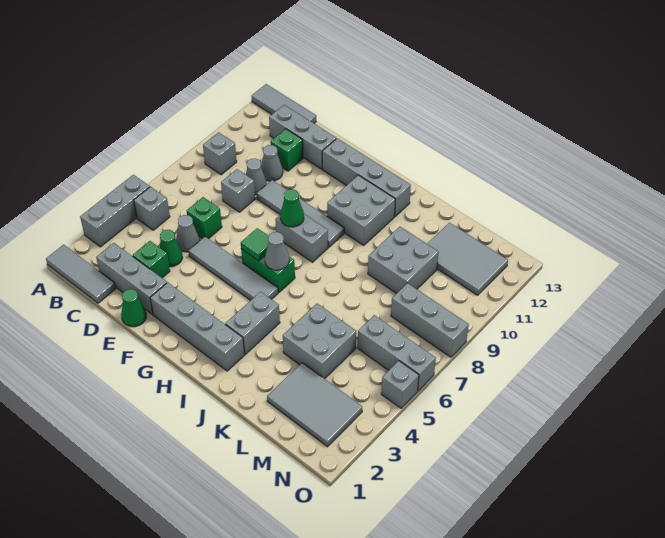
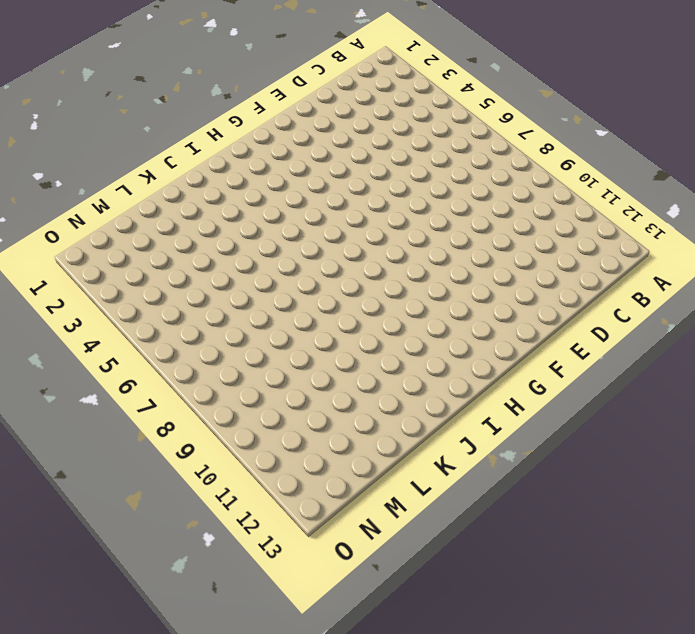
none -> grey tile A1:C1 level 1
none -> grey brick A3:A5 level 1
none -> grey tile A13:C13 level 1
none -> grey brick B5 level 1

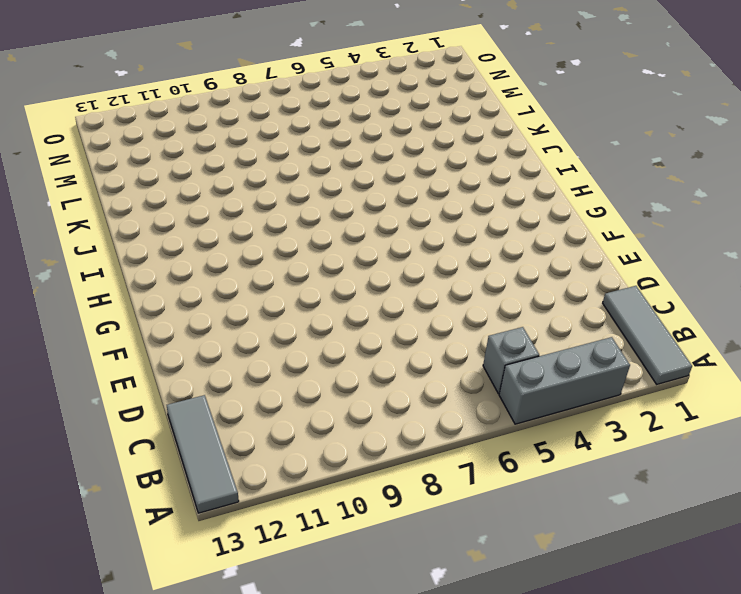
none -> grey brick B9 level 1
none -> grey brick C2:E2 level 1
none -> grey brick C12:E12 level 1
none -> green brick D3 level 1

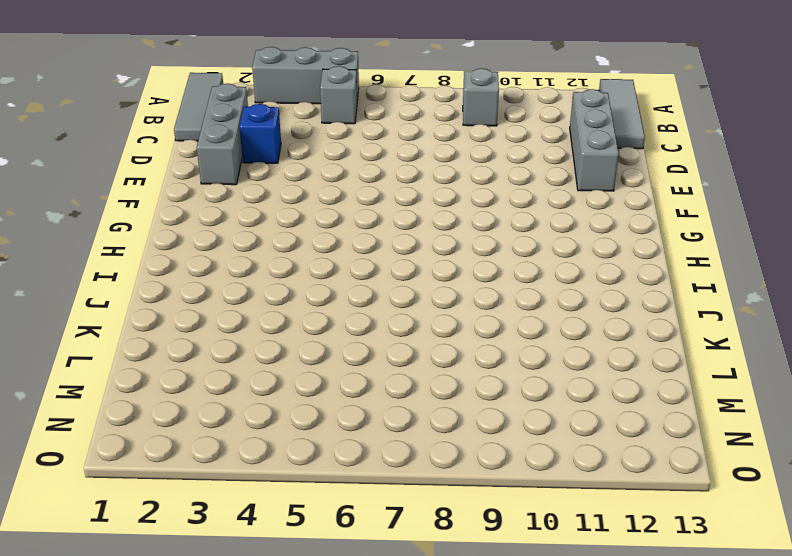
blue brick D3 level 1 -> green brick D3 level 1
none -> green cone D4 level 1
none -> grey cone D5 level 1
none -> green brick D6 level 1
none -> grey brick D8 level 1

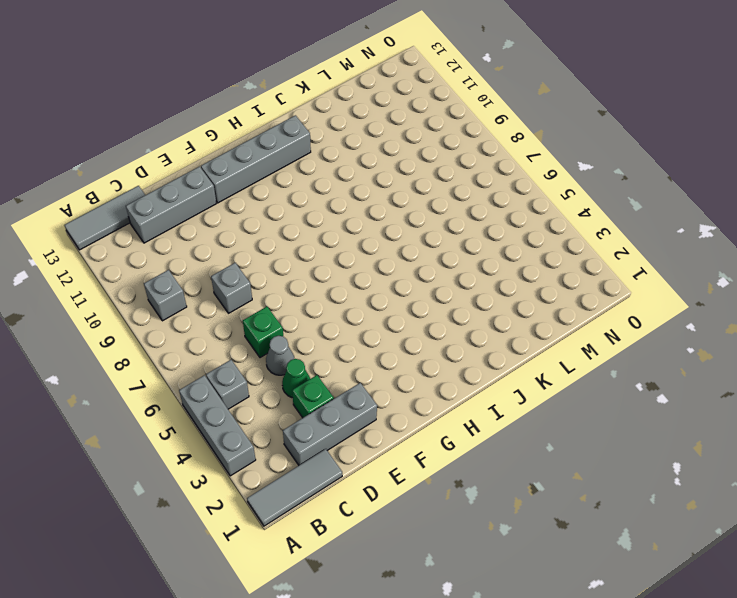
none -> grey cone D9 level 1
none -> grey cone D10 level 1
none -> green brick D11 level 1
none -> green cone E1 level 1

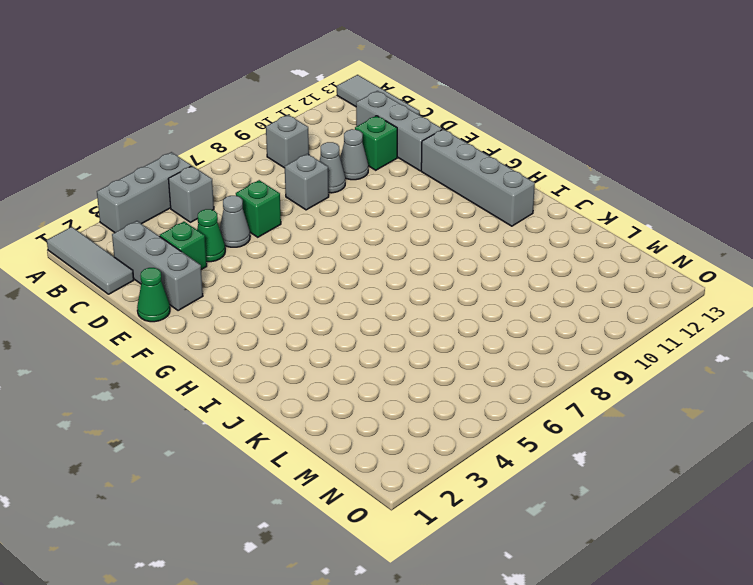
none -> grey tile E5:H5 level 1
none -> grey tile E9:H9 level 1
none -> grey brick F2:I2 level 1
none -> green brick G6:H6 level 1

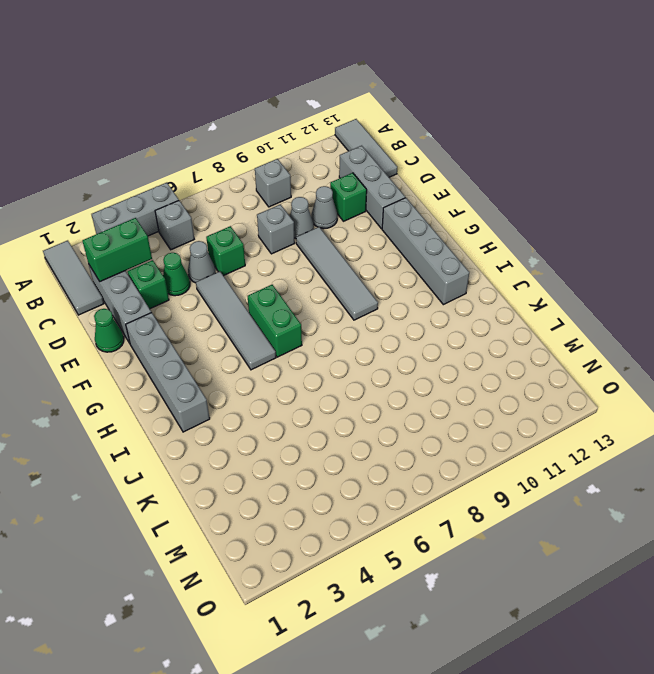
green brick C2:C3 level 2 -> none
none -> grey brick G8:H8 level 1
none -> grey brick H10:I11 level 1
none -> grey brick I3:I4 level 1
none -> grey brick K4:L5 level 1

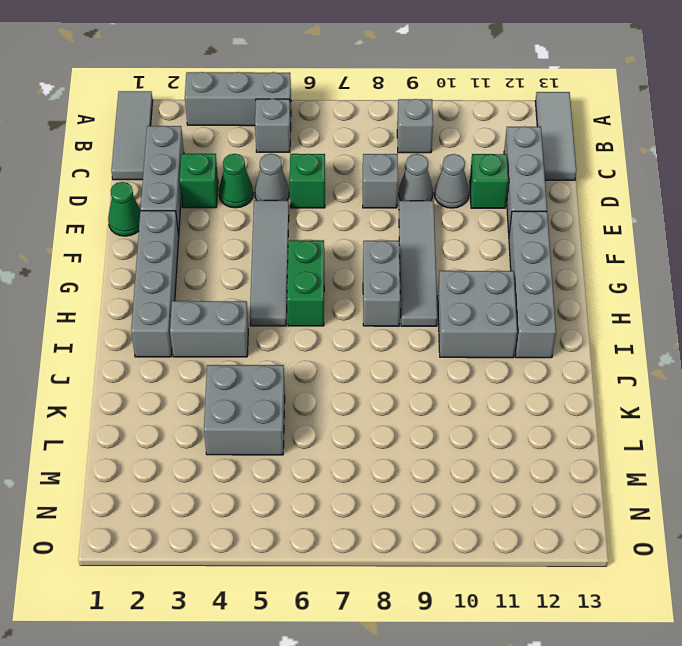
none -> grey brick K9:L10 level 1
none -> grey tile L2:N3 level 1
none -> grey tile L11:N12 level 1
none -> grey brick M6:O6 level 1

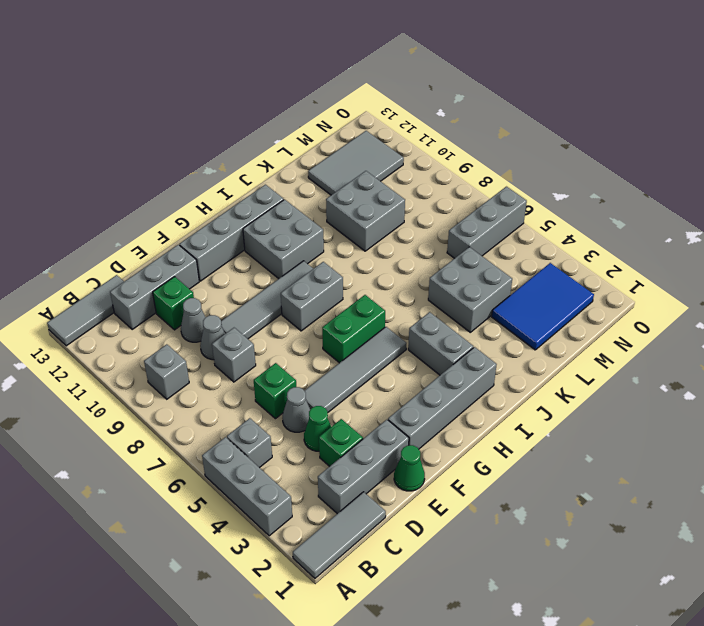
blue tile L2:N3 level 1 -> grey tile L2:N3 level 1
none -> grey brick M8:O8 level 1
none -> grey brick O5 level 1
none -> green tile G6 level 2
none -> green cone G8 level 2

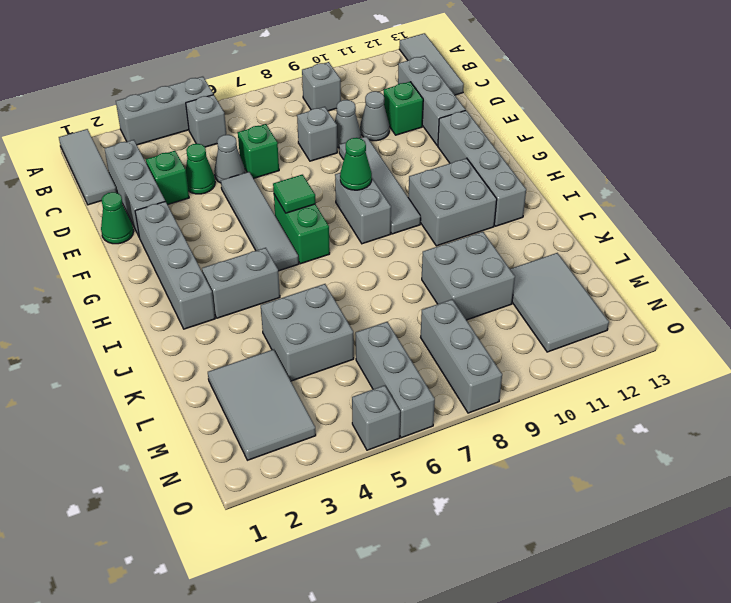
none -> grey cone H6 level 2

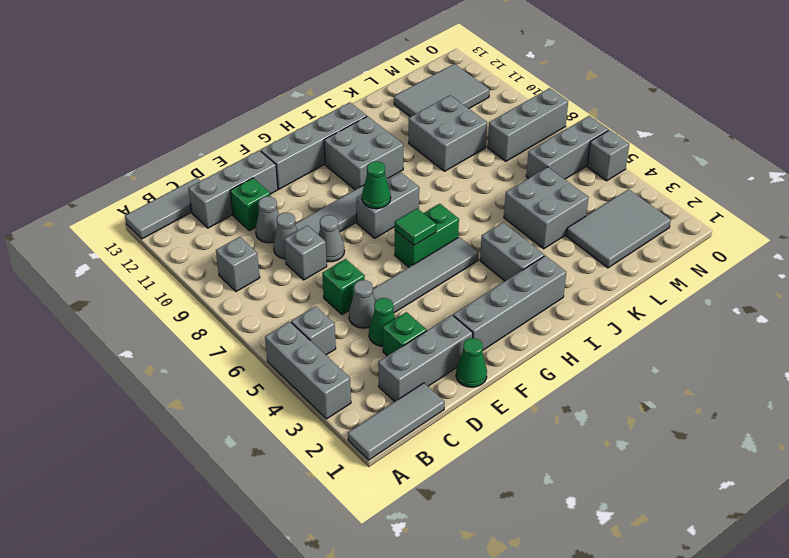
grey cone E8 level 1 -> grey cone H6 level 2

